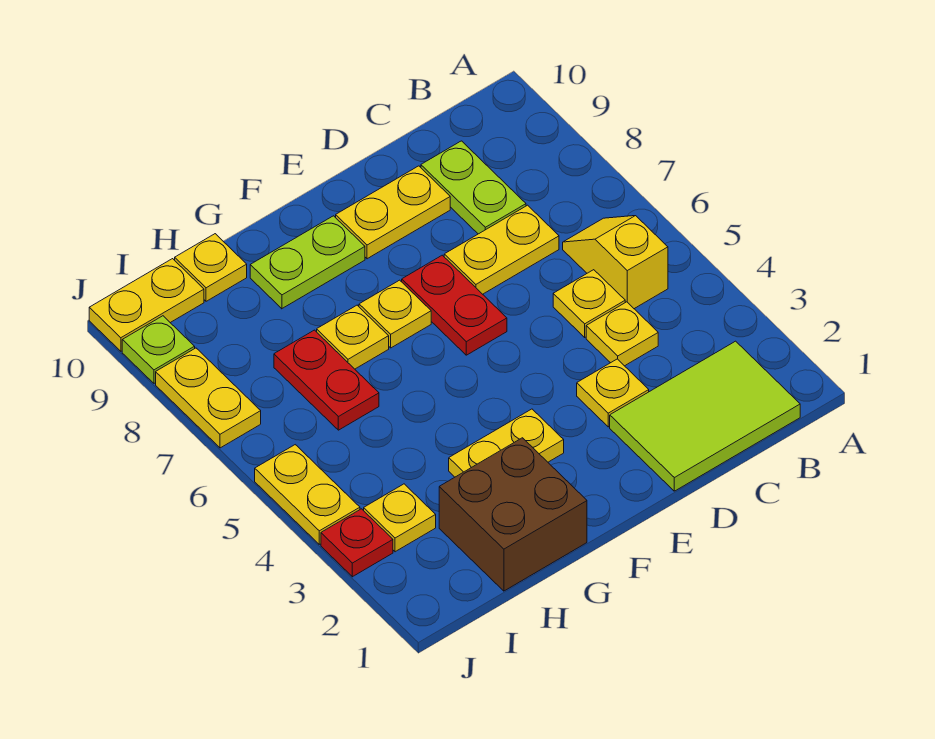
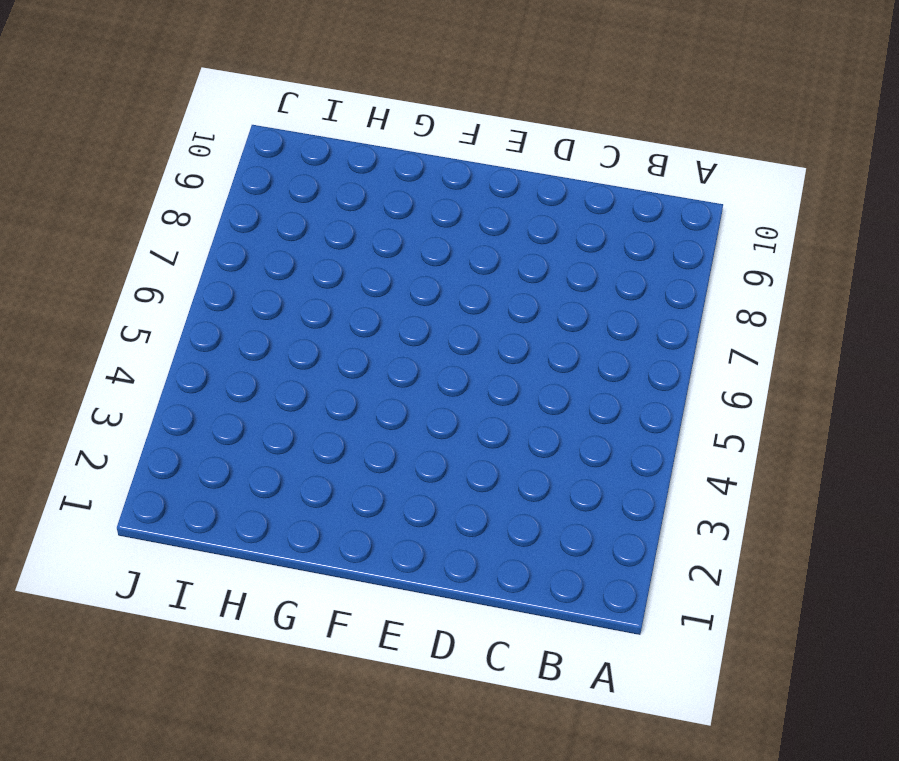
none -> lime tile B1:D2 level 1
none -> yellow slope B5:B6 level 1 top 5
none -> yellow plate C4 level 1

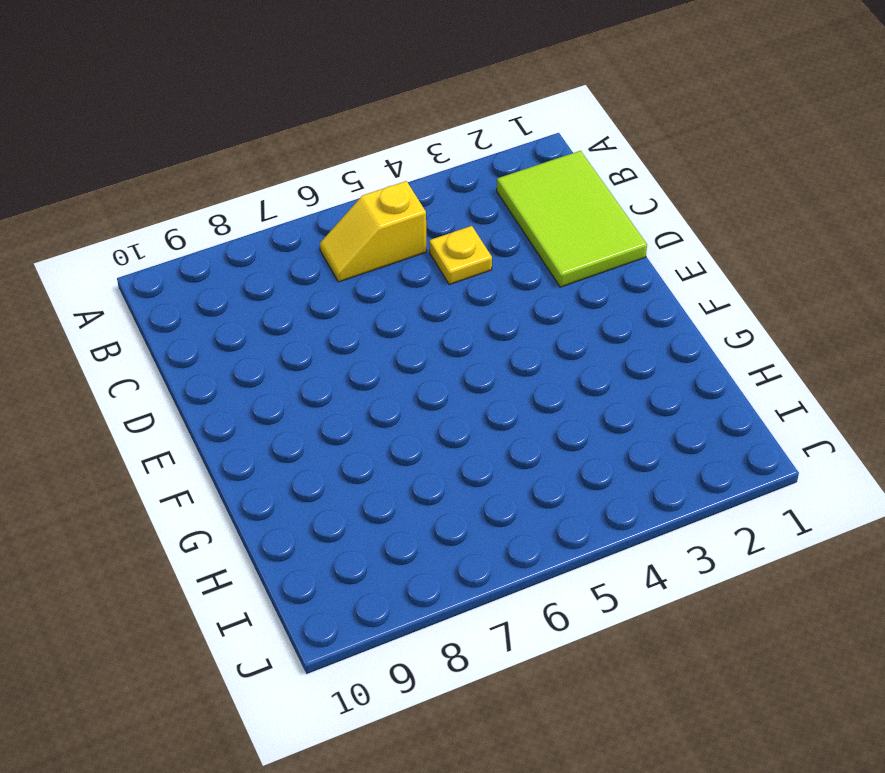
none -> yellow plate C5 level 1
none -> yellow plate C7:D7 level 1
none -> lime plate C8:C9 level 1

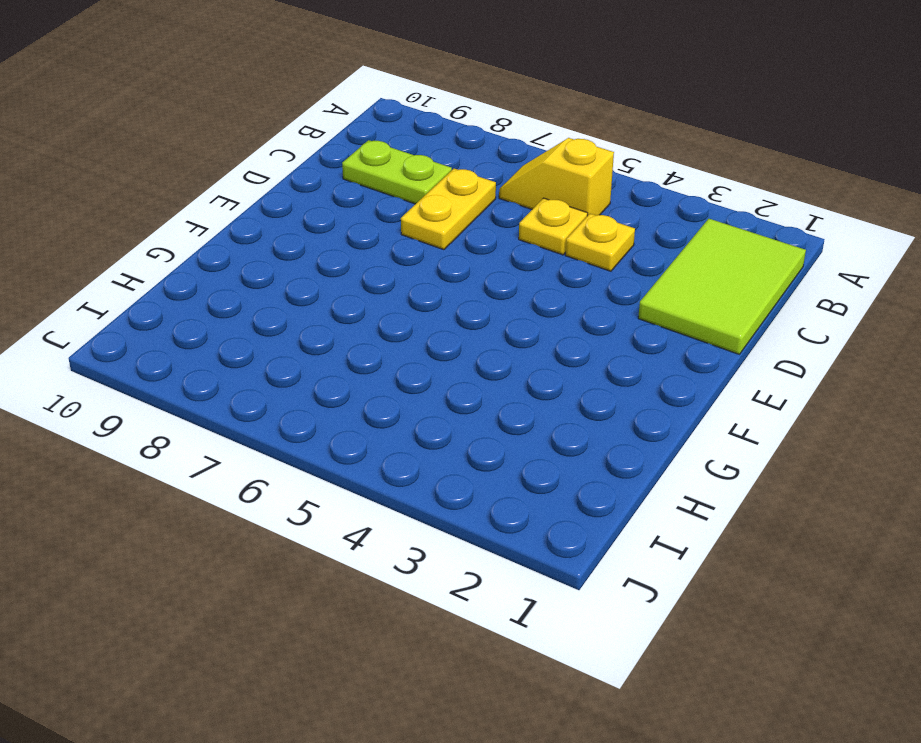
none -> yellow plate D3 level 1
none -> yellow plate D9:E9 level 1
none -> red plate E6:E7 level 1

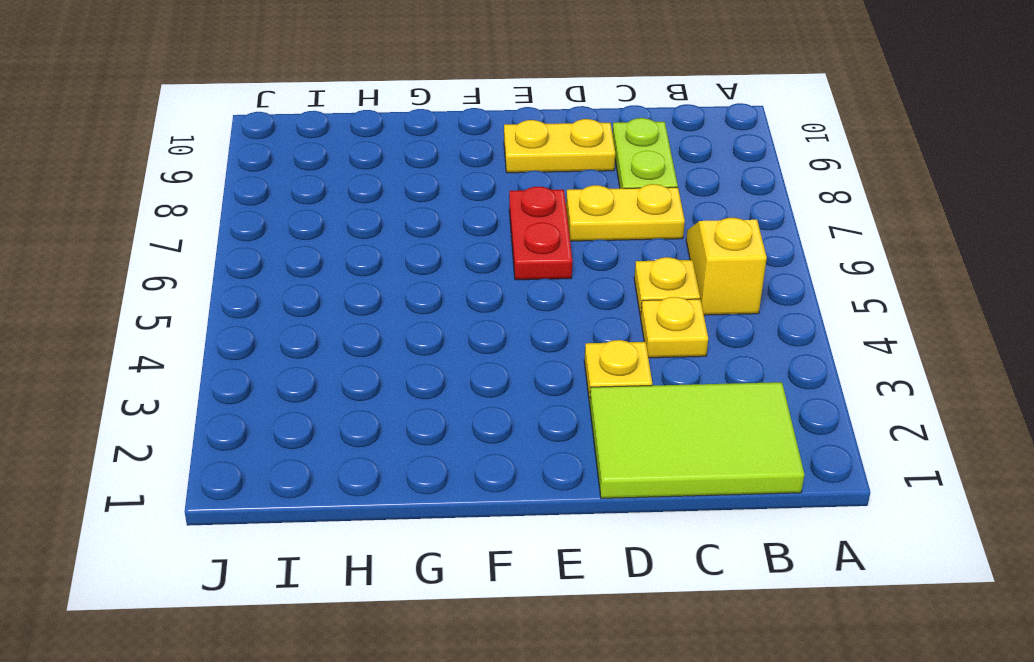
none -> yellow plate F3:G3 level 1
none -> yellow plate F7 level 1
none -> lime plate F9:G9 level 1

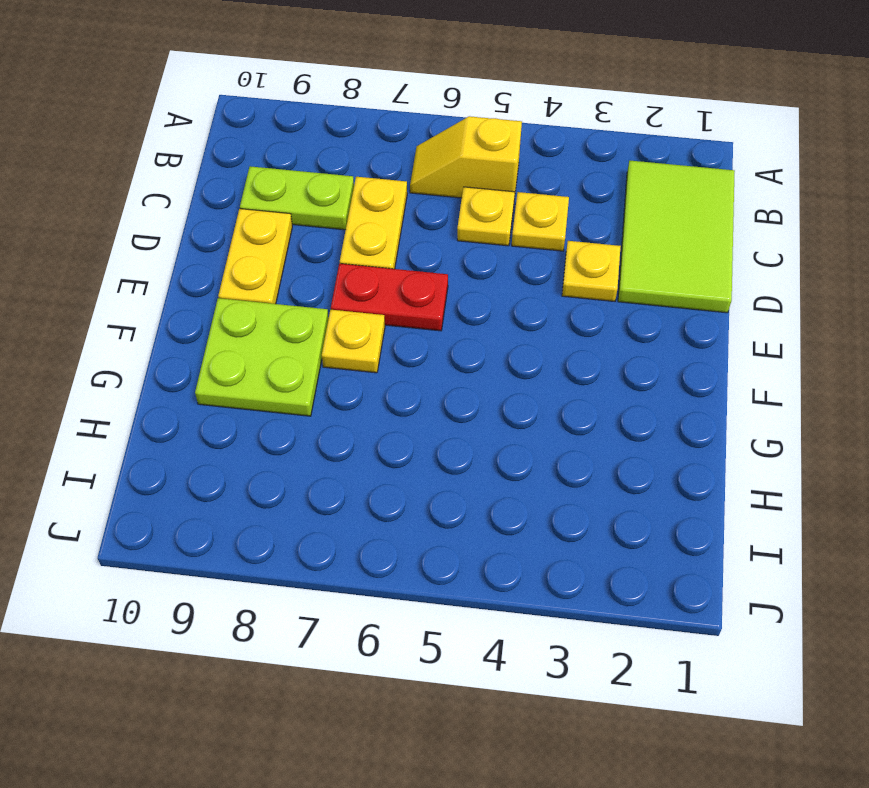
lime plate F8:G9 level 1 -> lime plate F9:G9 level 1
none -> yellow plate F3:G3 level 1
none -> brown brick G1:H2 level 1
none -> yellow plate G7 level 1

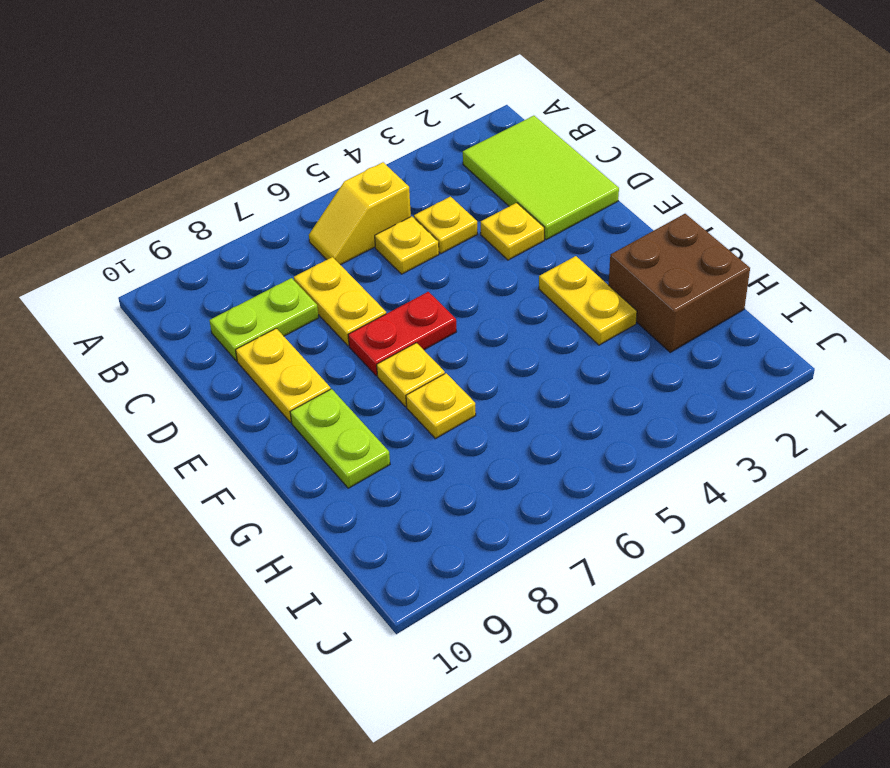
none -> red plate H6:H7 level 1
none -> yellow plate H10 level 1
none -> yellow plate I3 level 1

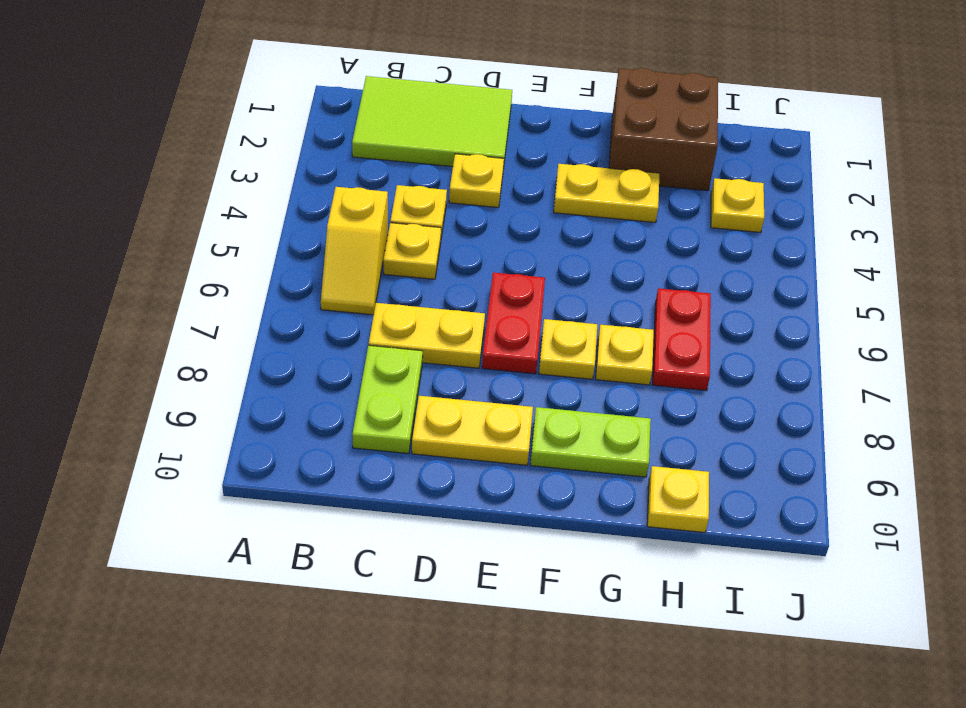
none -> yellow plate I10:J10 level 1
none -> red plate J3 level 1
none -> yellow plate J4:J5 level 1

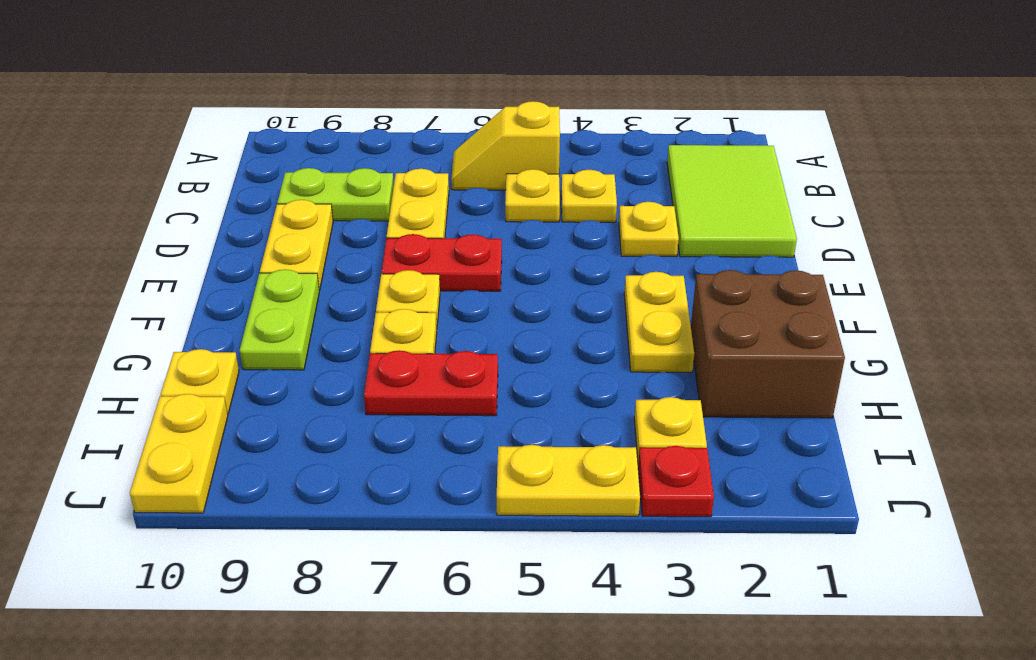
none -> yellow plate J7:J8 level 1
none -> lime plate J9 level 1

